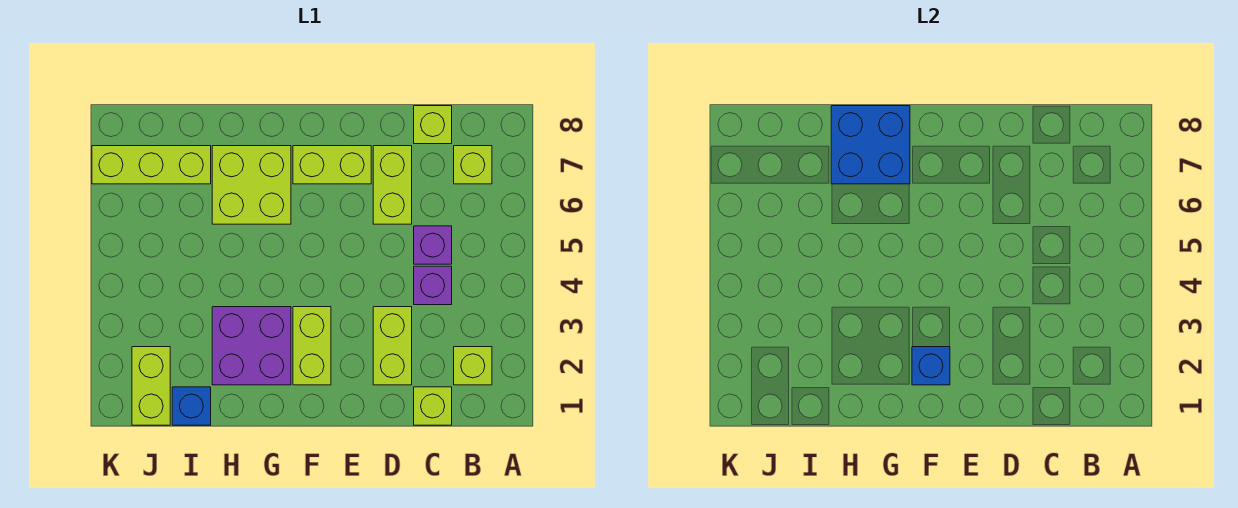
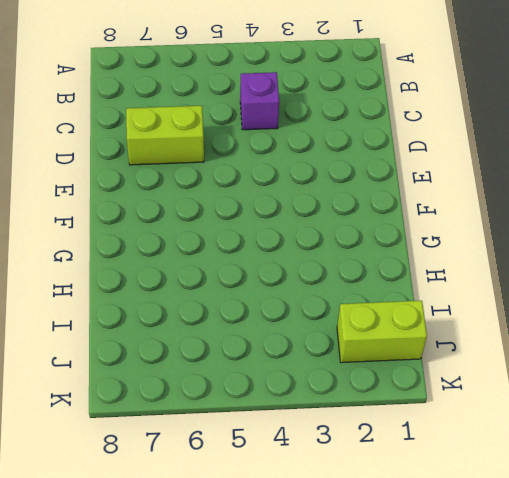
none -> lime brick B2 level 1
none -> lime brick B7 level 1
none -> lime brick C1 level 1

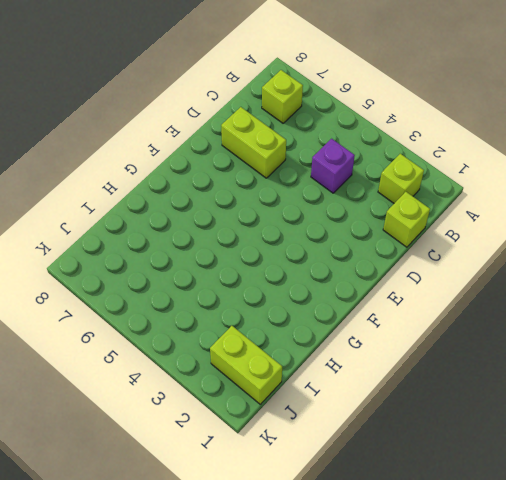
none -> purple brick C5 level 1
none -> lime brick C8 level 1
none -> lime brick D2:D3 level 1

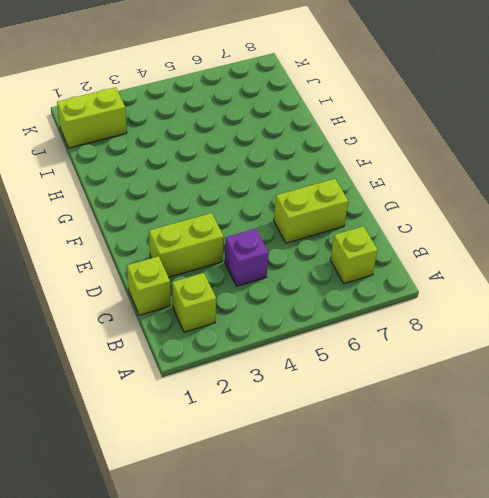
none -> purple brick C5 level 1
none -> lime brick C8 level 1
none -> lime brick E7:F7 level 1

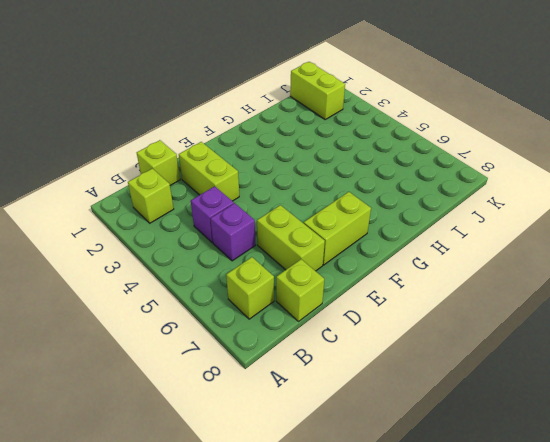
none -> lime brick F2:F3 level 1
none -> purple brick G2:H3 level 1
none -> lime brick G6:H7 level 1

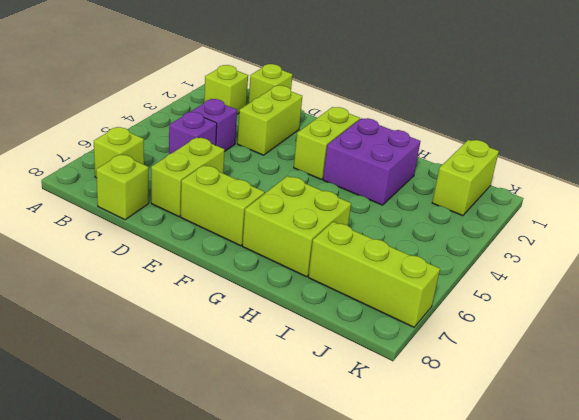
none -> blue brick I1 level 1
none -> blue brick F2 level 2
none -> blue brick G7:H8 level 2

